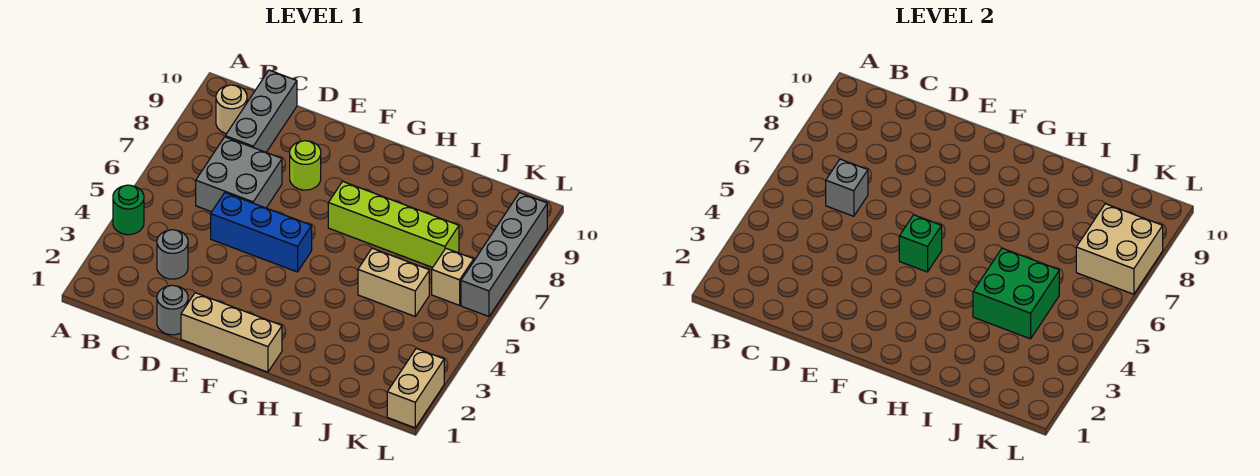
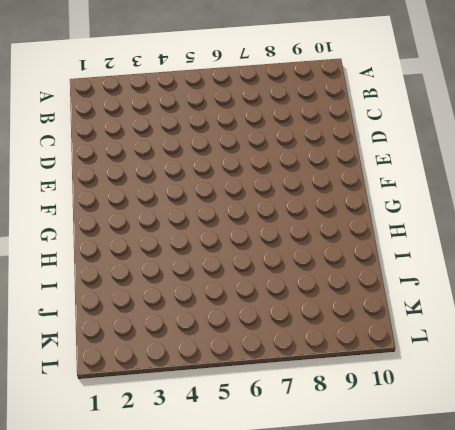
none -> green round brick A4 level 1
none -> tan round brick B9 level 1
none -> grey round brick C3 level 1

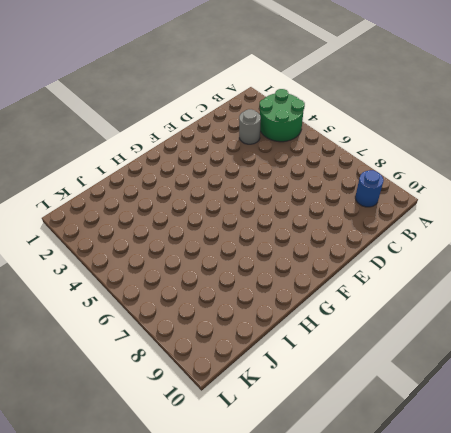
green round brick A3:B4 level 1 -> green round brick A4 level 1
blue round brick B9 level 1 -> tan round brick B9 level 1
none -> grey brick C6:D7 level 1
none -> grey brick C8:C10 level 1
none -> grey round brick D1 level 1

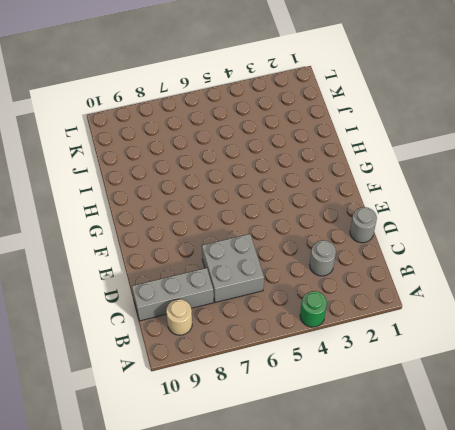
none -> blue brick D5:F5 level 1
none -> tan brick E1:G1 level 1
none -> lime round brick E8 level 1

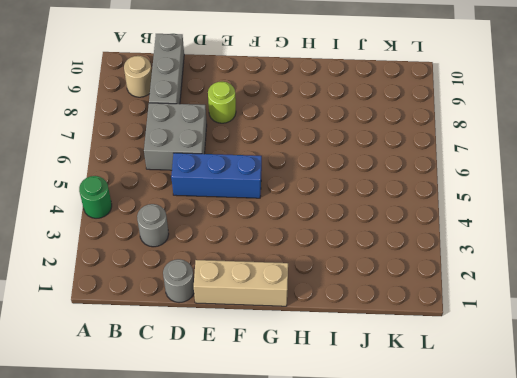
none -> lime brick G7:J7 level 1
none -> tan brick I5:J5 level 1
none -> tan brick K6 level 1

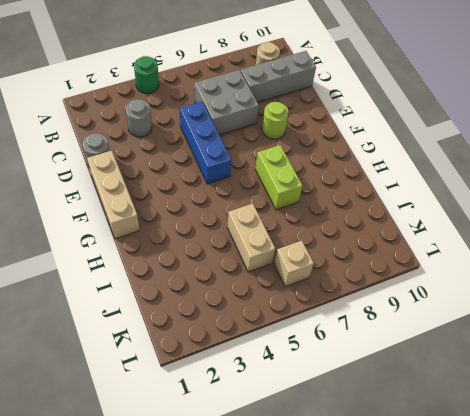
lime brick G7:H7 level 1 -> lime brick G7:J7 level 1
none -> tan brick L1:L2 level 1
none -> grey brick L6:L9 level 1
none -> grey brick C6 level 2

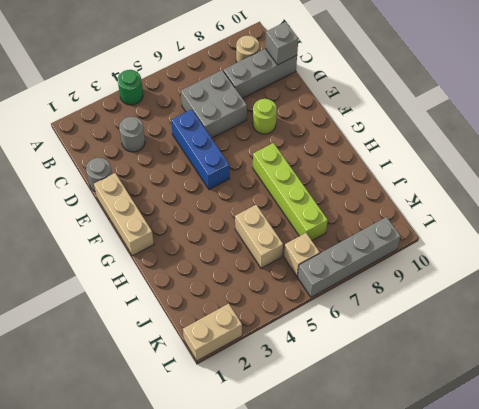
grey brick C10 level 2 -> grey brick C6 level 2
none -> green brick F5 level 2
none -> green brick I4:J5 level 2
none -> tan brick K7:L8 level 2

